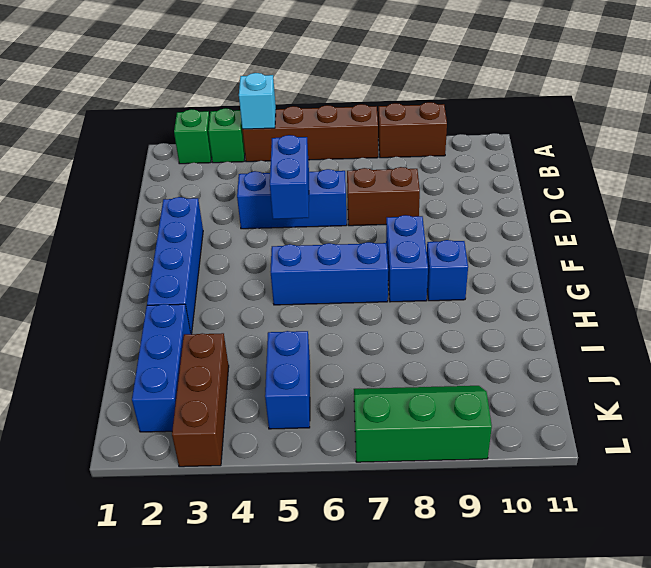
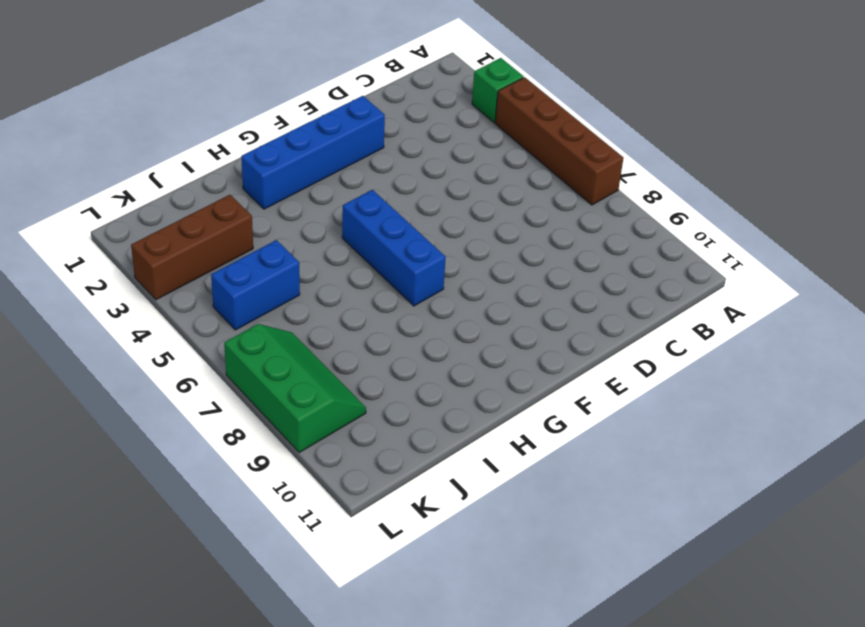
none -> green brick A2 level 1
none -> brown brick A8:A9 level 1
none -> blue brick D4:D6 level 1

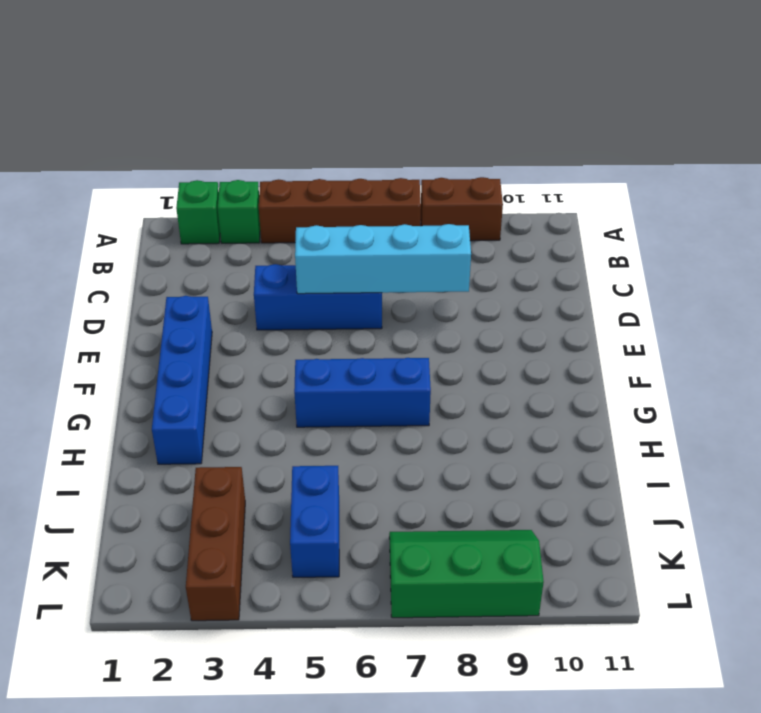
cyan brick D5:D8 level 2 -> blue brick D5:E5 level 2
none -> brown brick D7:D8 level 1
none -> blue brick F8:G8 level 1
none -> blue brick G9 level 1

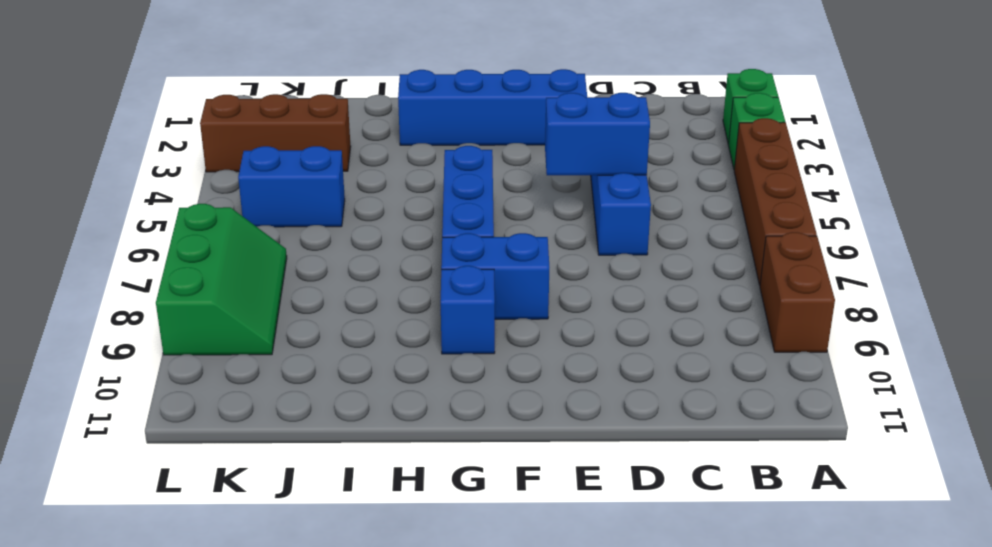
none -> brown brick D7:D8 level 1
none -> blue brick I2:K2 level 1
none -> cyan brick A4 level 2

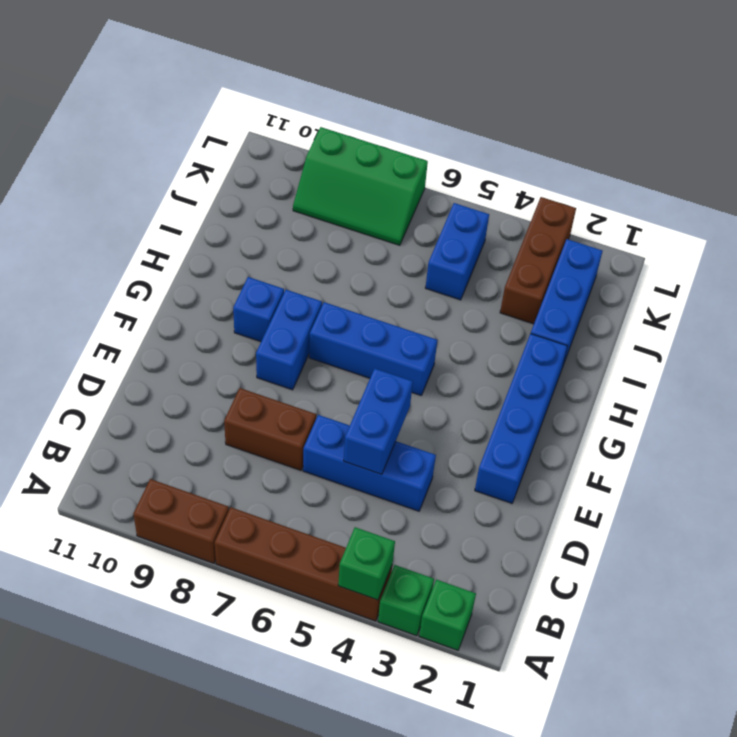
green brick A4 level 2 -> cyan brick A4 level 2

